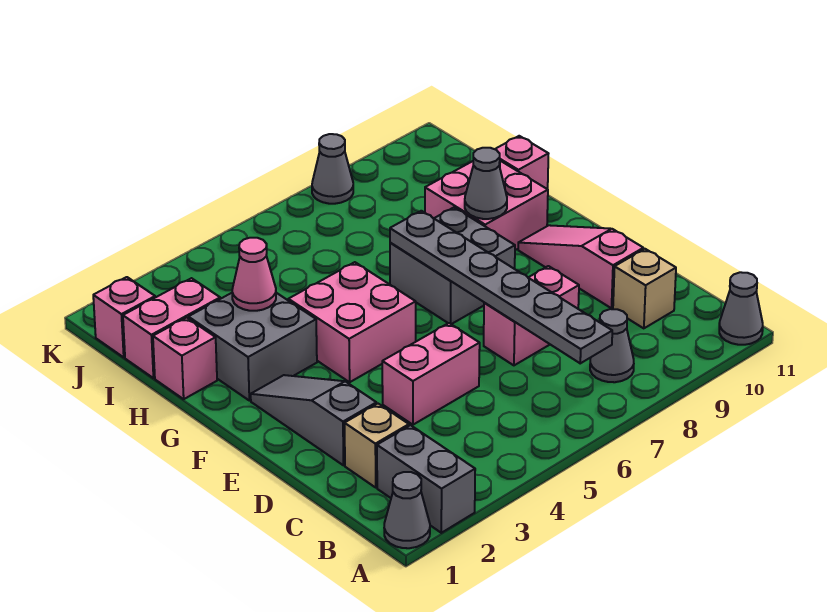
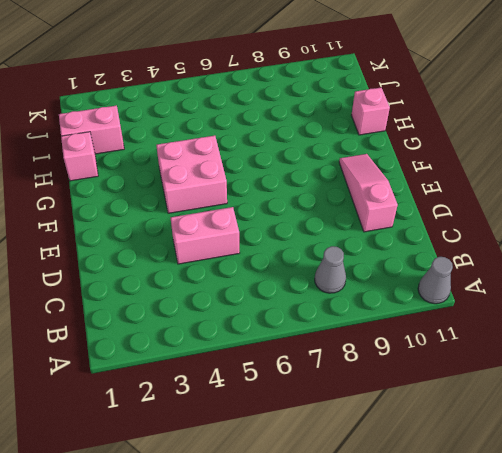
none -> grey cone A1 level 1
none -> grey brick A2:B2 level 1
none -> tan brick C2 level 1

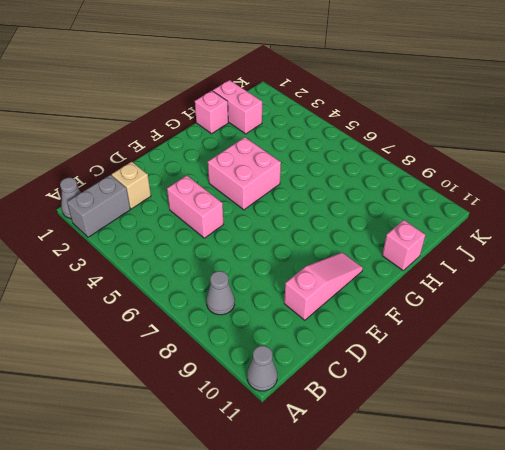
none -> tan brick C10 level 1
none -> grey slope D2:F2 level 1 top D
none -> pink brick D7:D8 level 1

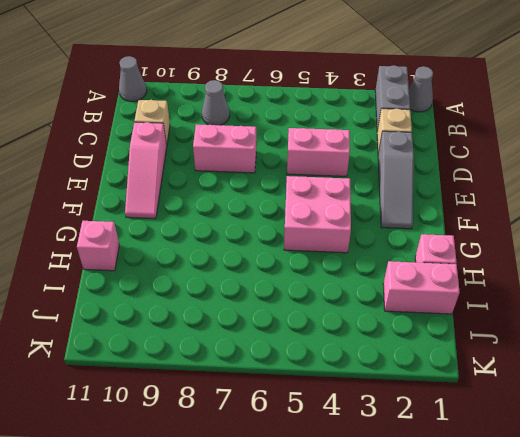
none -> grey brick F7:G8 level 1
none -> grey brick G2:H3 level 1
none -> pink brick G9:H10 level 1

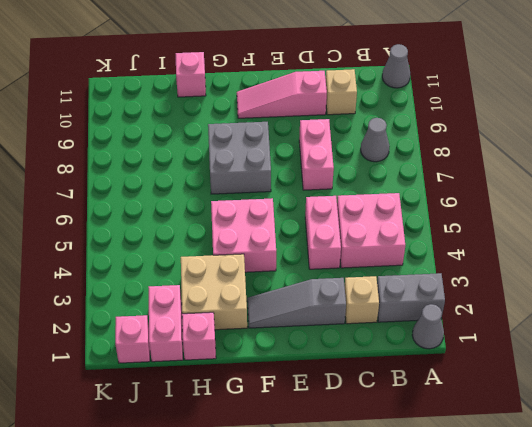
pink brick B4:C5 level 1 -> pink brick G9:H10 level 1
tan brick G2:H3 level 1 -> grey brick G2:H3 level 1
none -> grey cone K8 level 1
none -> grey plate B7:G7 level 2
none -> grey cone G9 level 2

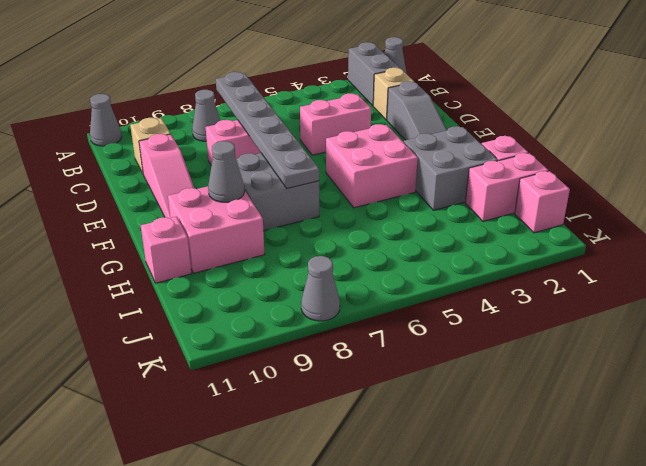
none -> pink cone H3 level 2

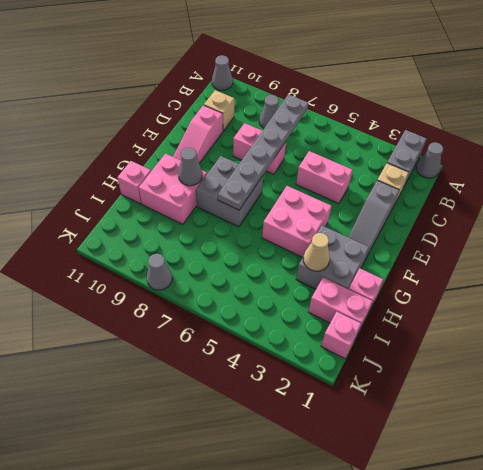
tan cone H3 level 2 -> pink cone H3 level 2

